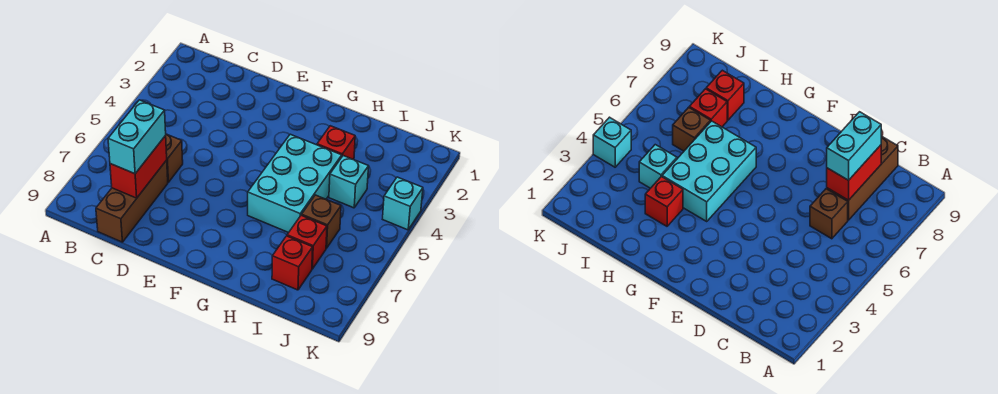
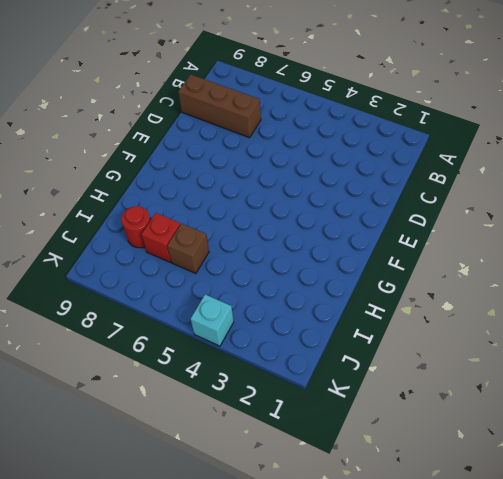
red round brick I8 level 1 -> red brick I8 level 1
none -> brown brick C6 level 1
none -> cyan brick G4:H6 level 1

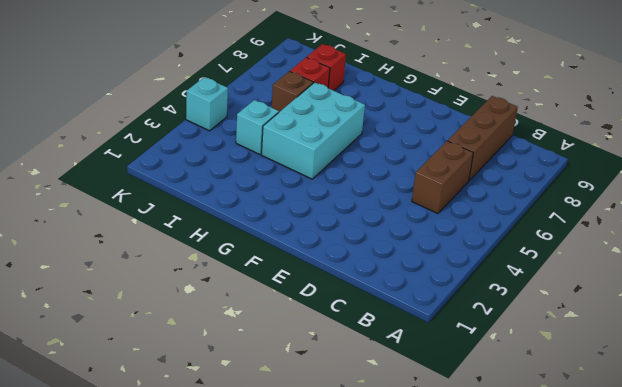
brown brick C5:C6 level 1 -> brown brick C6 level 1
none -> red brick H3 level 1
none -> red brick C7:C8 level 2

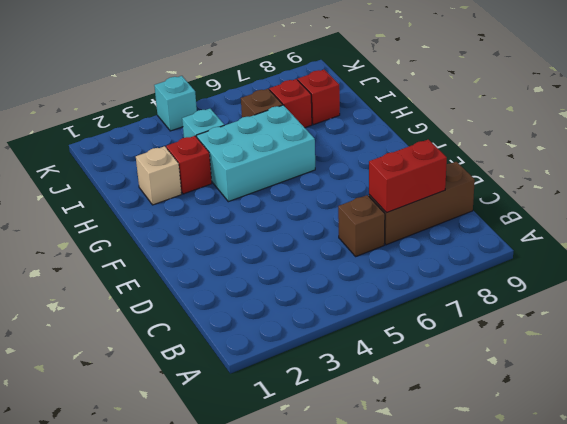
tan brick H2 level 1 -> none
none -> cyan brick C7:C8 level 3

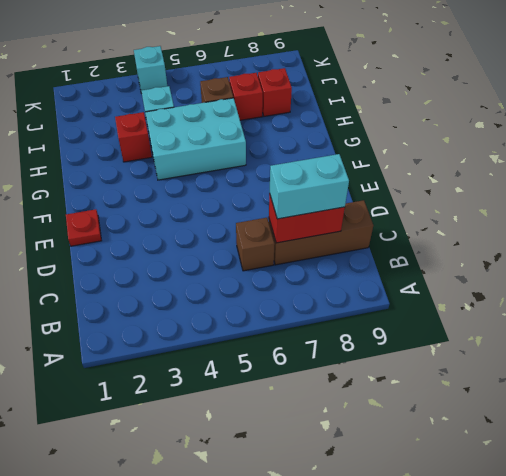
red plate E1 level 1 -> none

